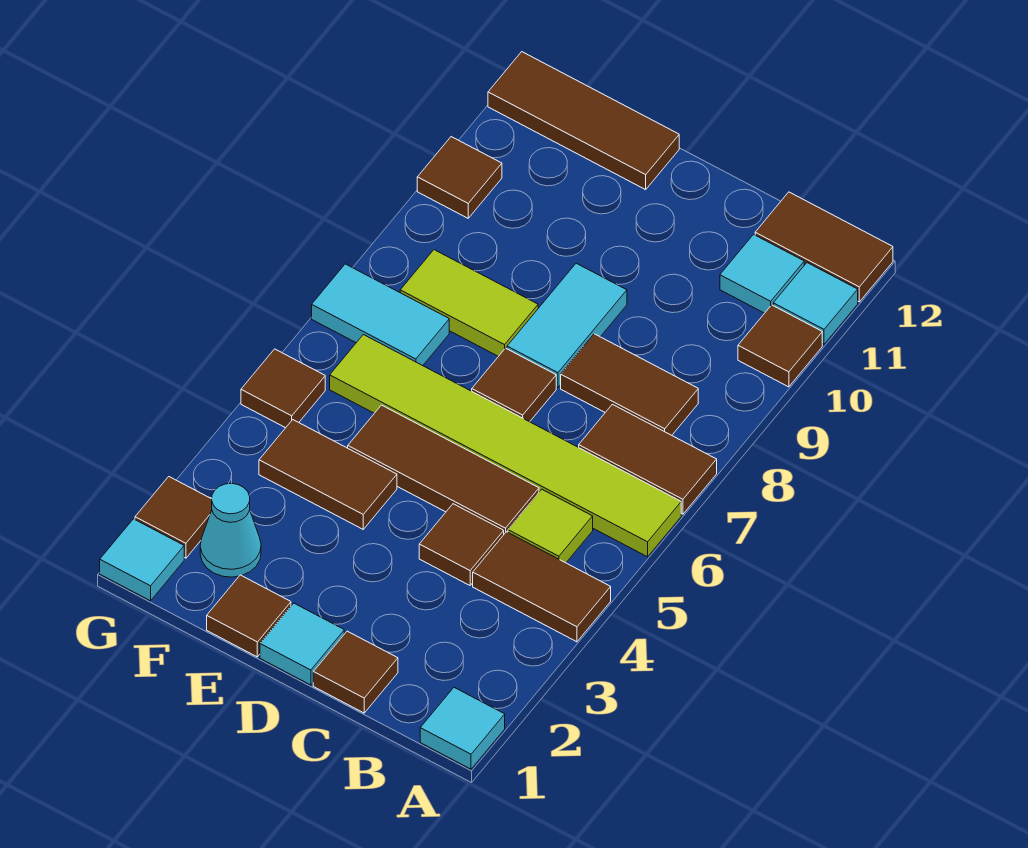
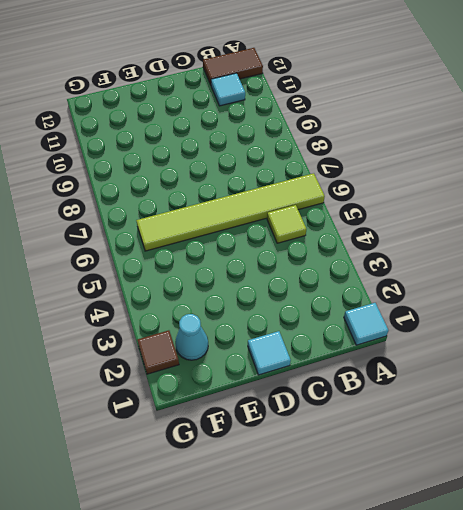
none -> brown tile A4:B4 level 1
none -> brown tile A7:B7 level 1
none -> brown tile A10 level 1

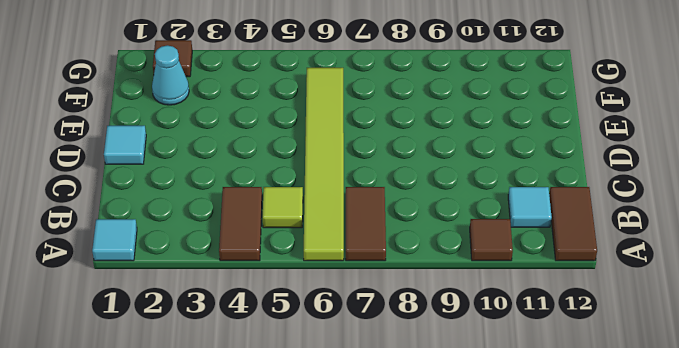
none -> cyan tile A11 level 1
none -> brown tile B8:C8 level 1
none -> brown tile C1 level 1

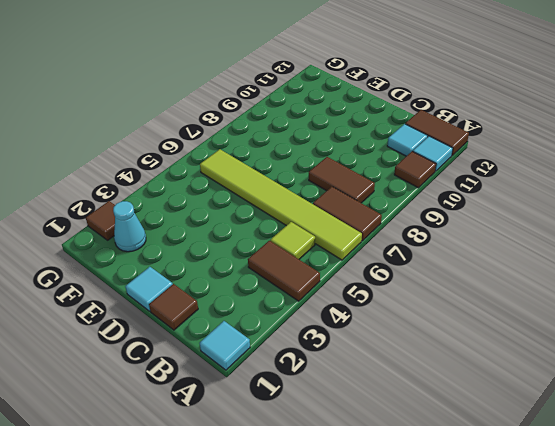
none -> brown tile C4 level 1
none -> brown tile C5:E5 level 1
none -> brown tile D7 level 1

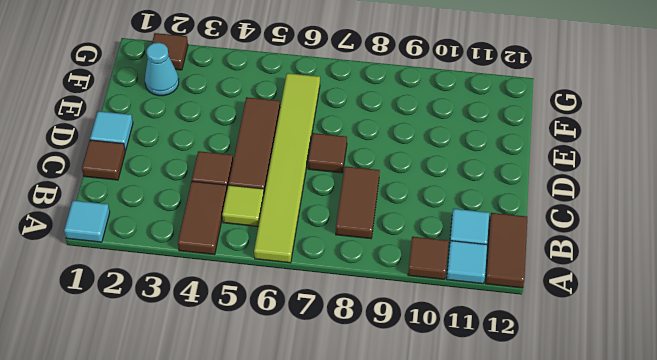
none -> brown tile A7:B7 level 1
none -> cyan tile D8:D9 level 1
none -> brown tile E1 level 1

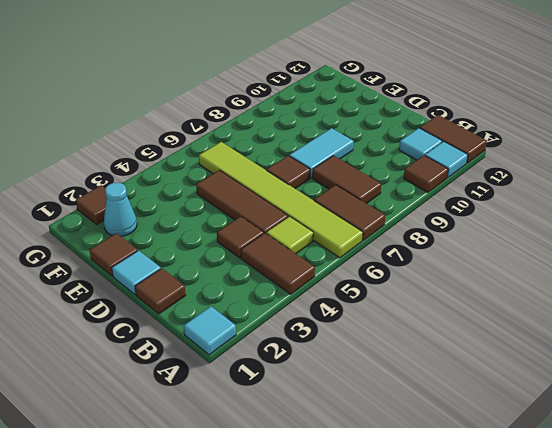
none -> brown tile E4:F4 level 1
none -> lime tile E8:F8 level 1
none -> brown tile E12:G12 level 1

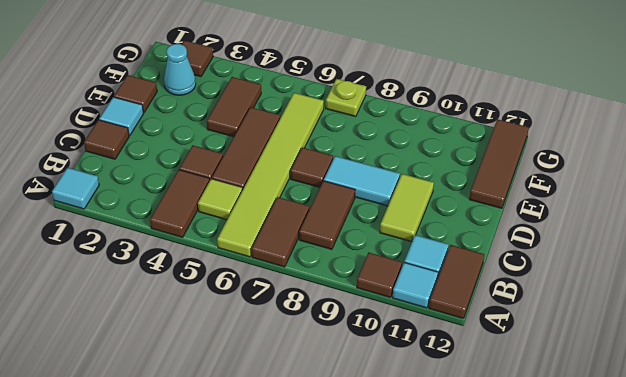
lime tile C10:D10 level 1 -> lime tile E8:F8 level 1
lime plate G7 level 1 -> cyan tile F7:G7 level 1
none -> cyan tile G1 level 1
none -> brown tile G5 level 1
none -> brown tile G10 level 1

